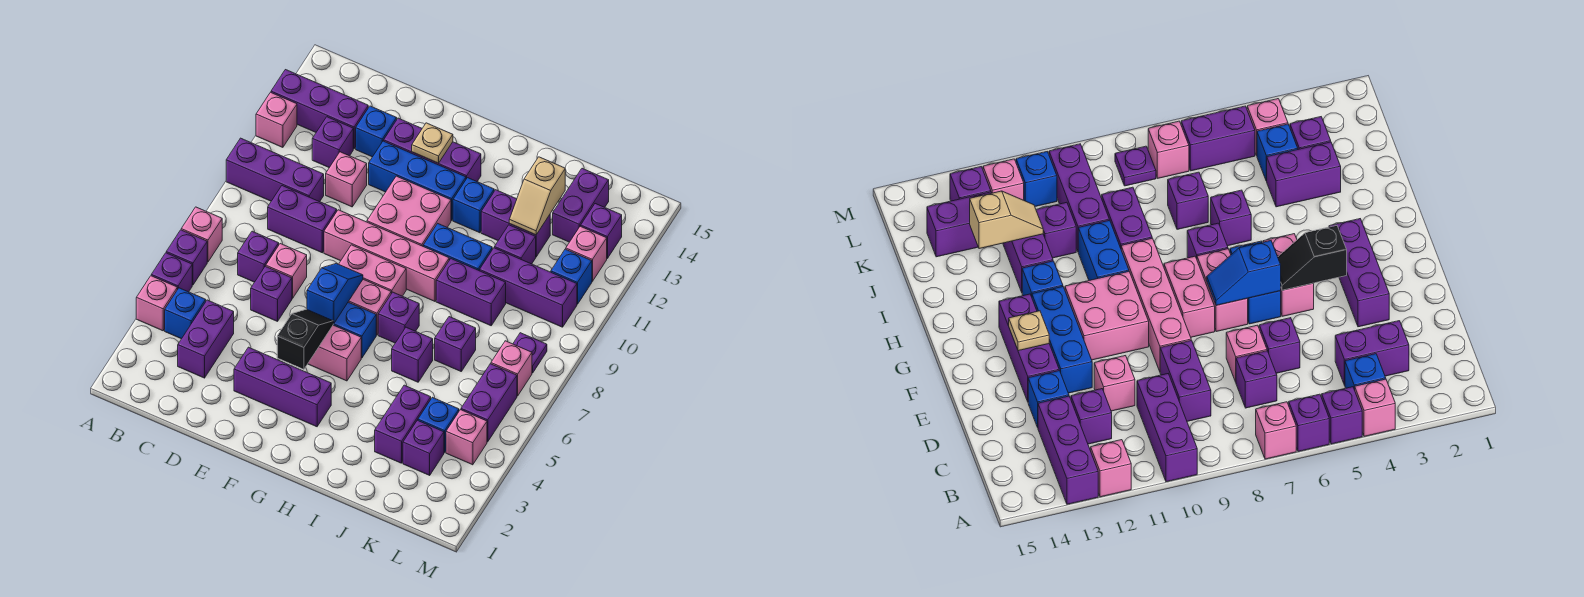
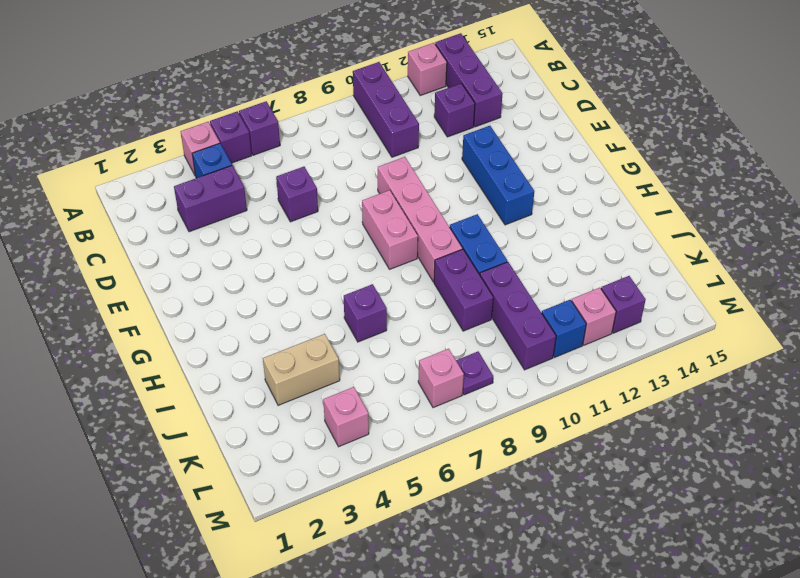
tan brick J3:J4 level 1 -> purple brick J3:J4 level 1
none -> pink brick A7 level 1
none -> purple brick C7 level 1
none -> purple brick C9:D9 level 1
none -> pink brick D7 level 1

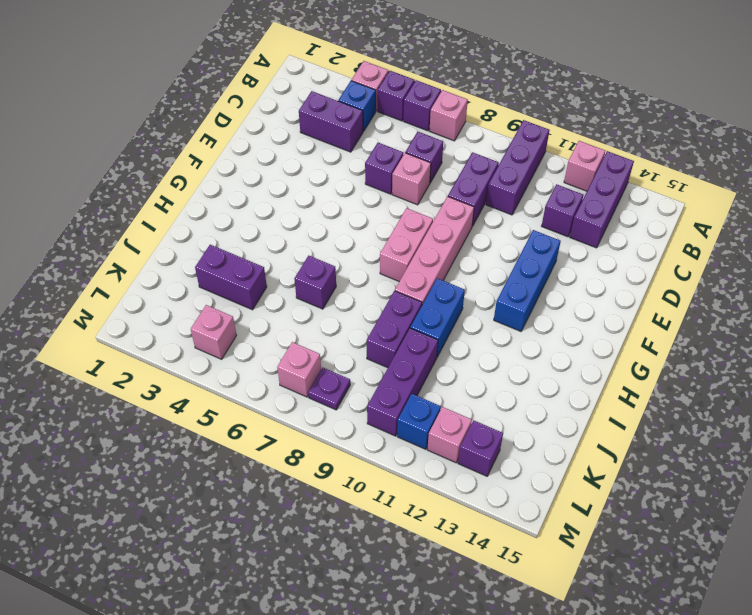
none -> pink brick D11 level 1
none -> blue brick D13 level 1
none -> purple brick E3:G3 level 1
none -> purple brick E13:G13 level 1

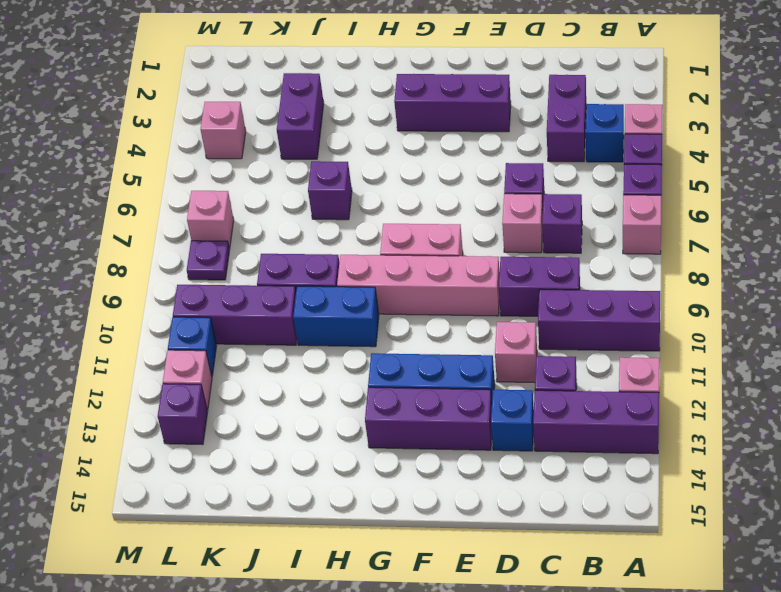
none -> pink brick F5:G5 level 1
none -> blue brick F6:G6 level 1
none -> pink brick F7:G7 level 1
none -> pink brick F10:G11 level 1

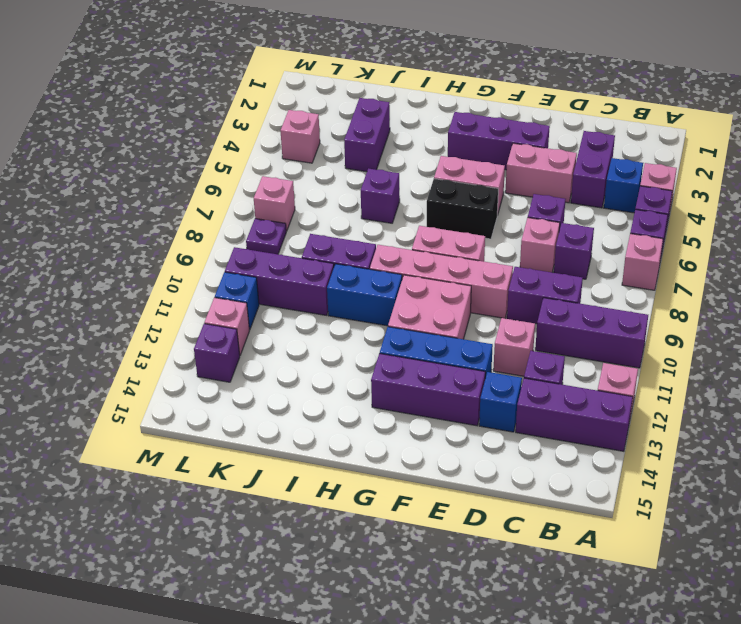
pink brick D4:E4 level 1 -> pink brick F7:G7 level 1
black brick F6:G6 level 1 -> blue brick F6:G6 level 1
none -> purple brick H7 level 1
none -> blue brick H12 level 1
none -> purple brick I12:J12 level 1
none -> purple brick J7 level 1

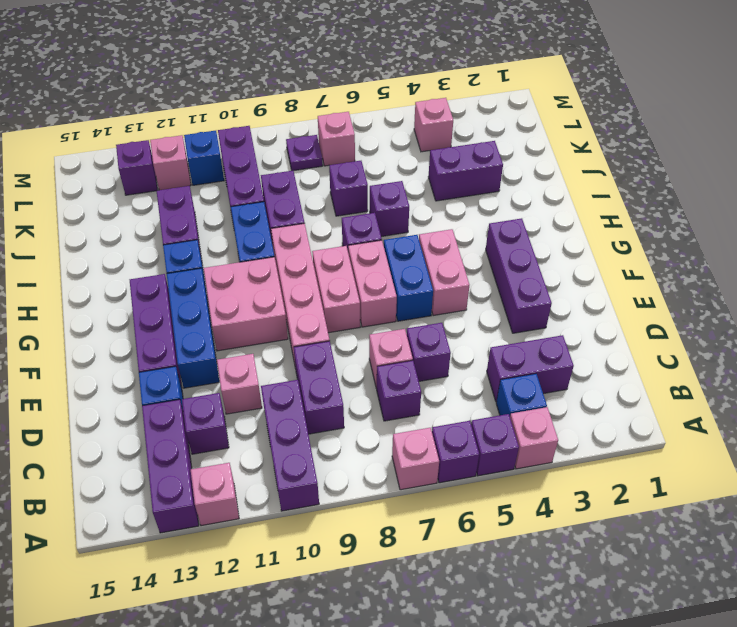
none -> purple brick J11 level 1
none -> purple brick K3 level 1
none -> blue brick K4 level 1
none -> purple brick K13:K14 level 1

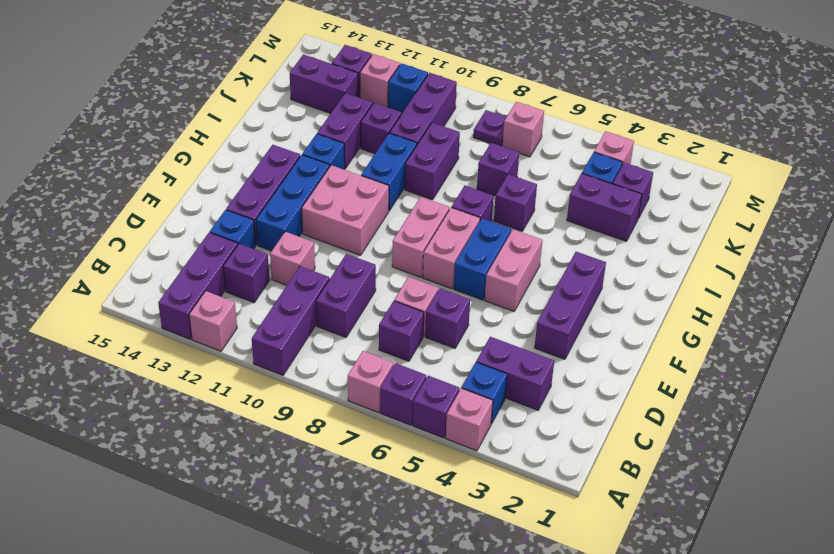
none -> pink brick E9:H9 level 1
none -> purple brick L5:L6 level 1
none -> black slope F4:F5 level 2 top 4
none -> blue slope F6:F7 level 2 top 6

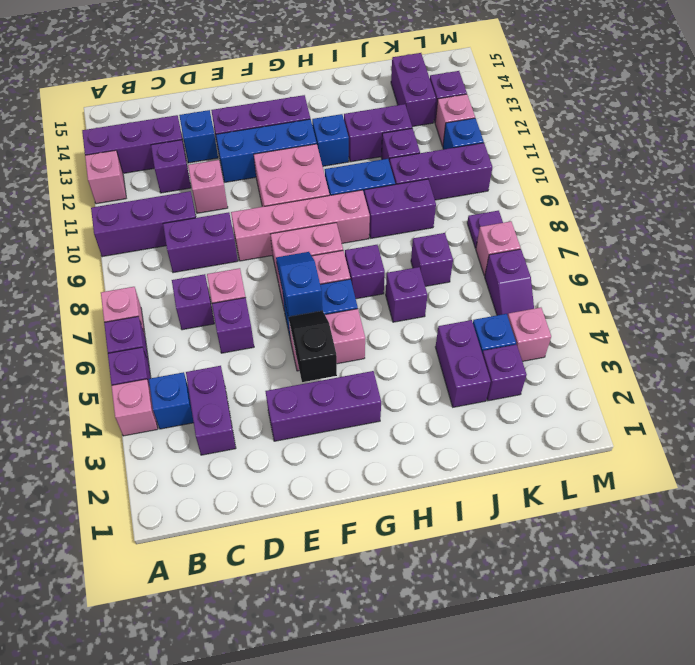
purple slope L5:L6 level 1 top 6 -> purple brick L5:L6 level 1
none -> tan plate F13 level 2
none -> tan slope J12:J13 level 2 top 13

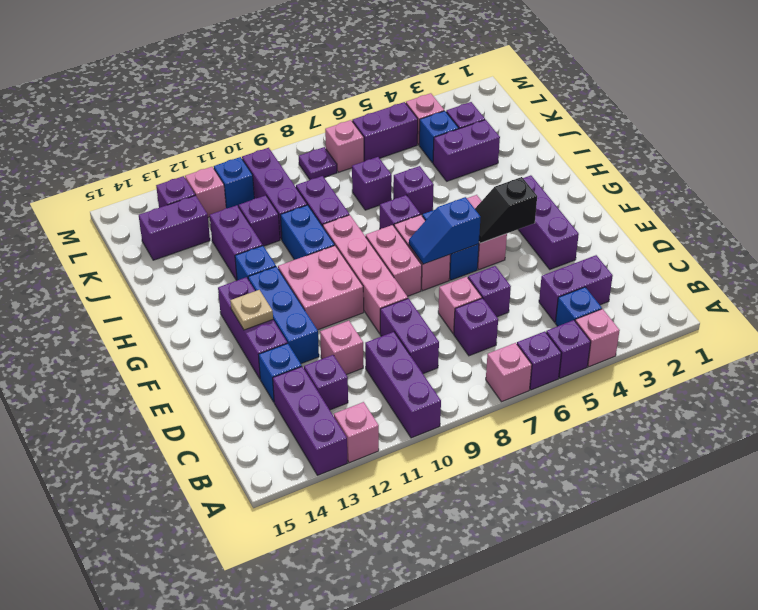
none -> tan slope J12:J13 level 2 top 13

